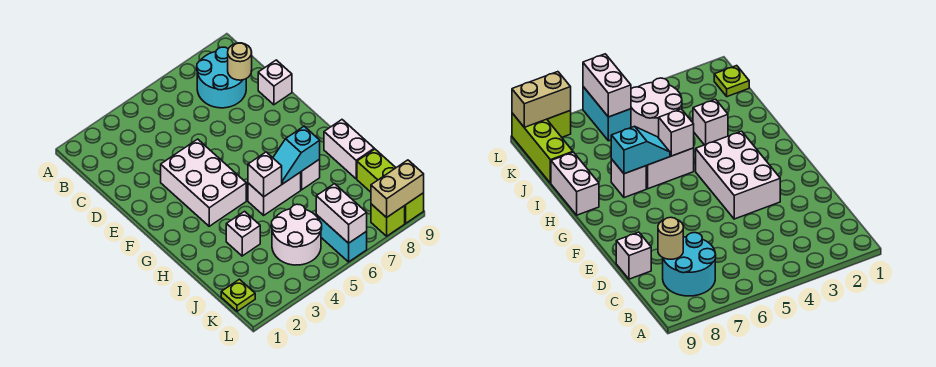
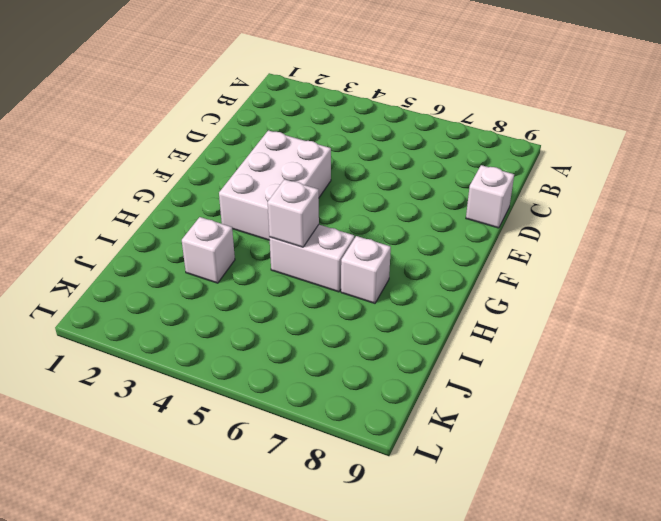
none -> cyan round brick B7:C8 level 1
none -> white brick H9:I9 level 1
none -> white round brick J4:K5 level 1

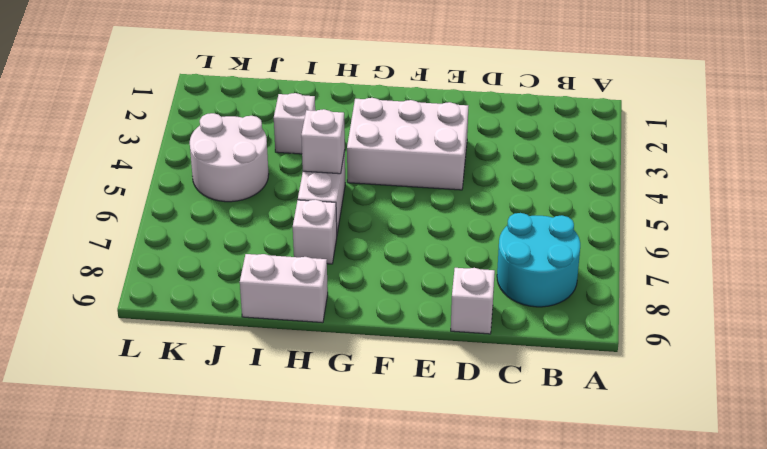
none -> lime brick J9:L9 level 1
none -> lime plate K1 level 1
none -> cyan brick K6:L6 level 1

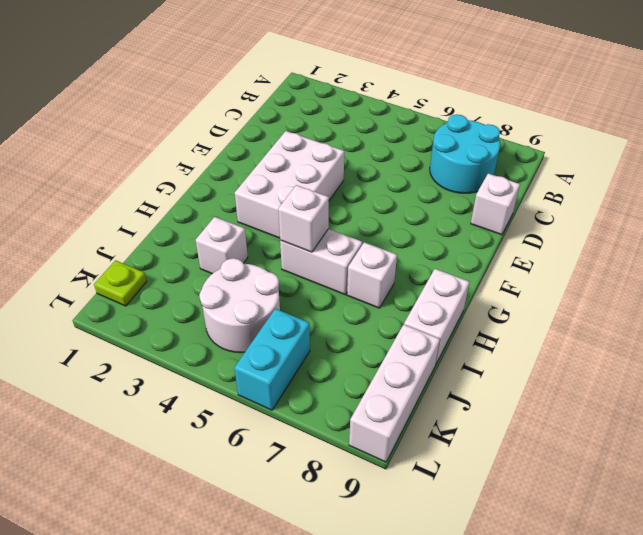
white brick J9:L9 level 1 -> lime brick J9:L9 level 1
none -> lime brick L8 level 1
none -> tan round brick C8 level 2
none -> cyan slope H6:H7 level 2 top 7

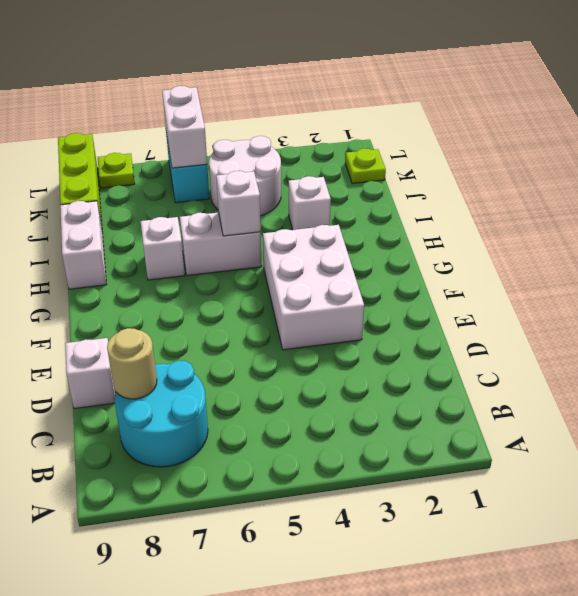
lime plate L8 level 1 -> lime brick L8 level 1
none -> cyan slope H6:H7 level 2 top 7
none -> tan brick L8:L9 level 2

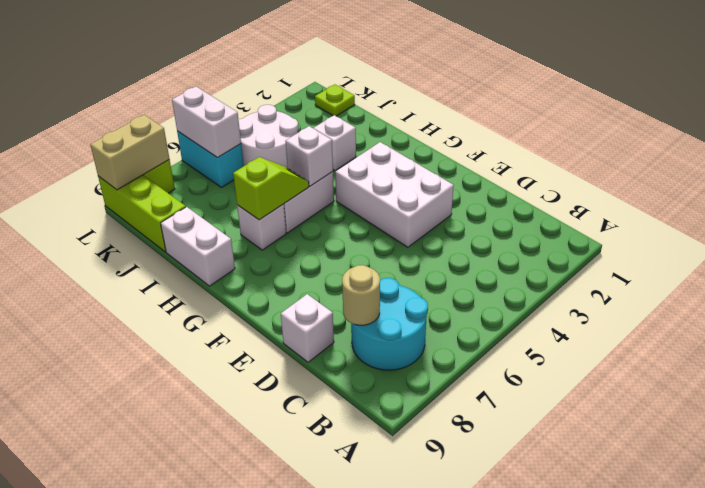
lime slope H6:H7 level 2 top 7 -> cyan slope H6:H7 level 2 top 7

